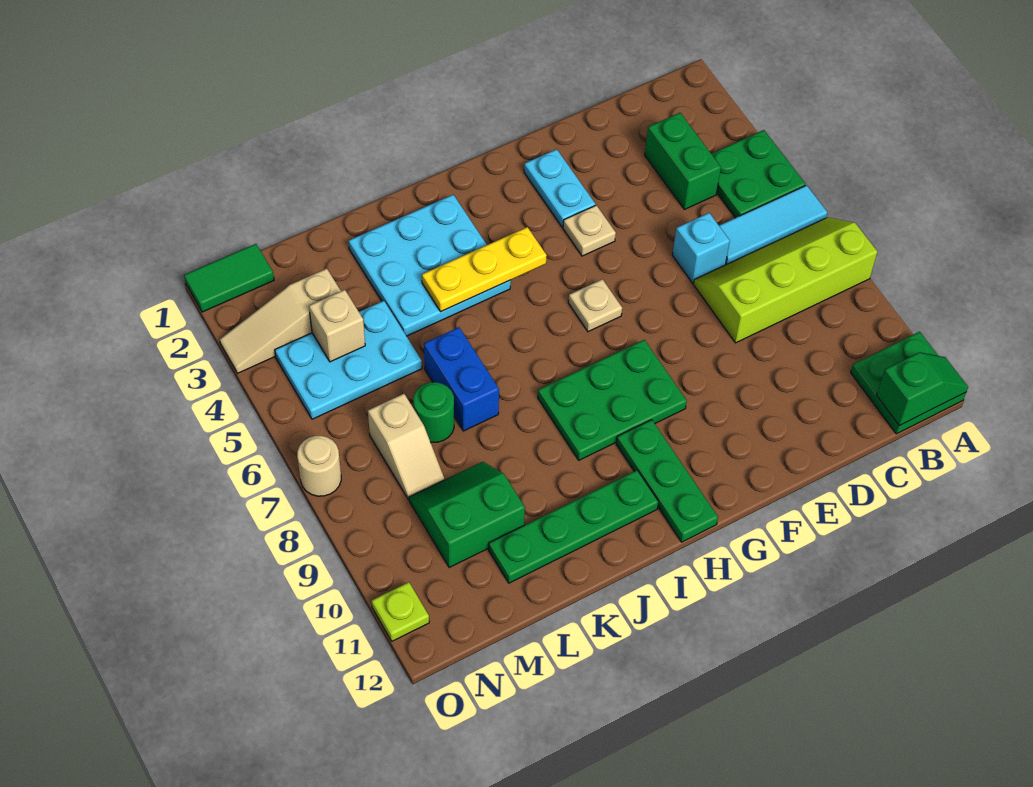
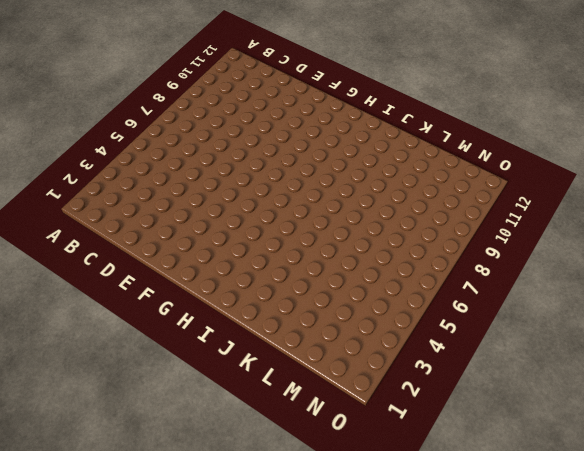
none -> green plate A4:B5 level 1
none -> cyan tile A6:C6 level 1
none -> lime slope A7:D8 level 1 top 8

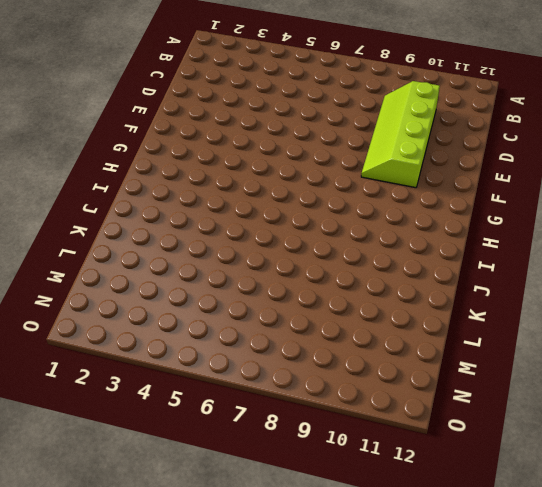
lime slope C9:F10 level 1 top 10 -> lime slope A7:D8 level 1 top 8
none -> green plate A4:B5 level 1
none -> cyan tile A6:C6 level 1
none -> green plate A11:B12 level 1

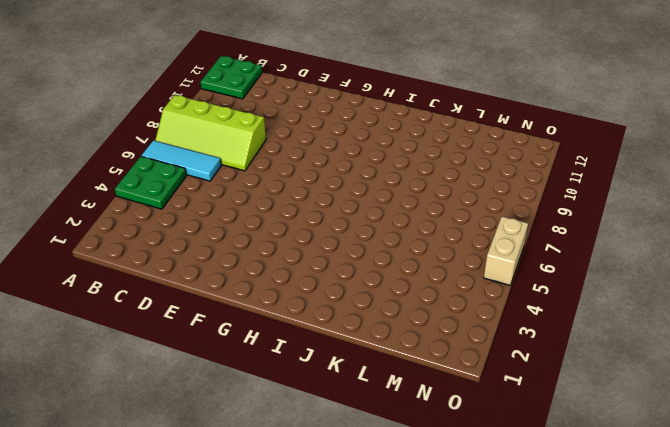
tan brick O5:O6 level 1 -> none
none -> green brick C3:C4 level 1
none -> cyan brick D6 level 1
none -> cyan plate F2:F3 level 1

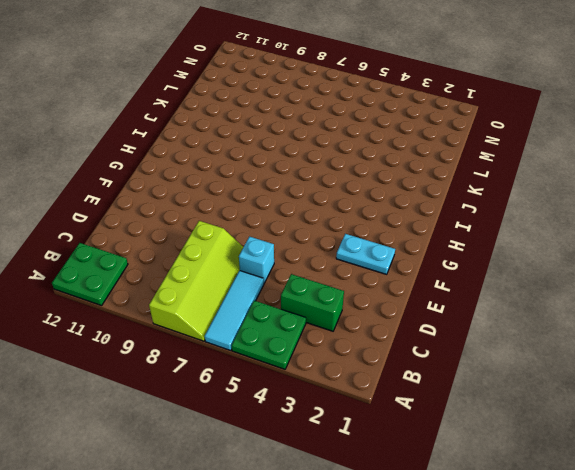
none -> tan plate F4 level 1
none -> tan plate G6 level 1
none -> green plate G8:I9 level 1

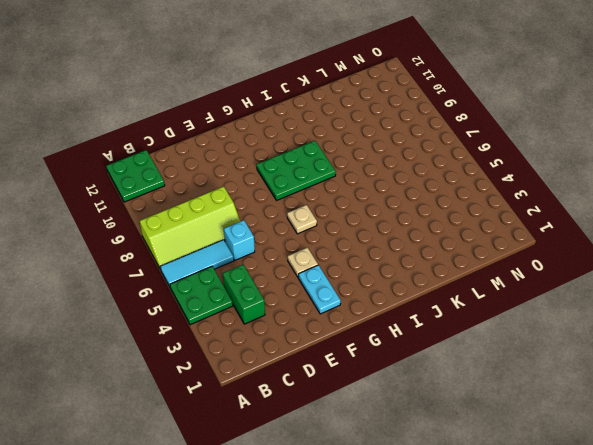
none -> green plate H10:H12 level 1
none -> cyan plate I2:K4 level 1
none -> green plate I11:L11 level 1

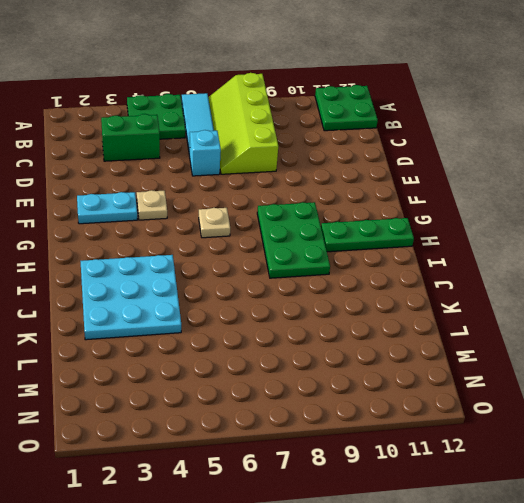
none -> green plate I11:L11 level 1
none -> blue brick K6:K7 level 1
none -> cyan plate L4:N5 level 1

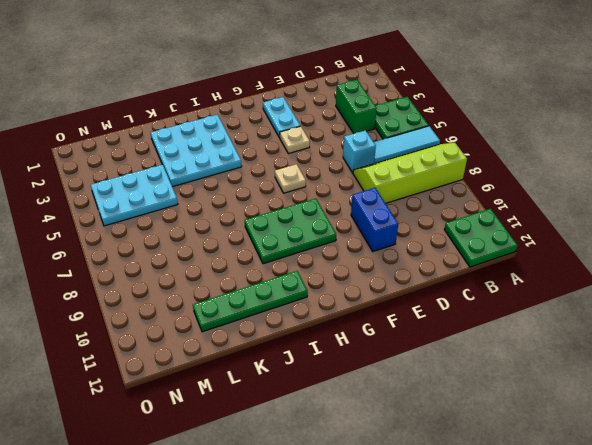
blue brick E9:E10 level 1 -> blue brick K6:K7 level 1
none -> green plate H10:H12 level 1
none -> green round brick L7 level 1
none -> green slope L9:M10 level 1 top 10

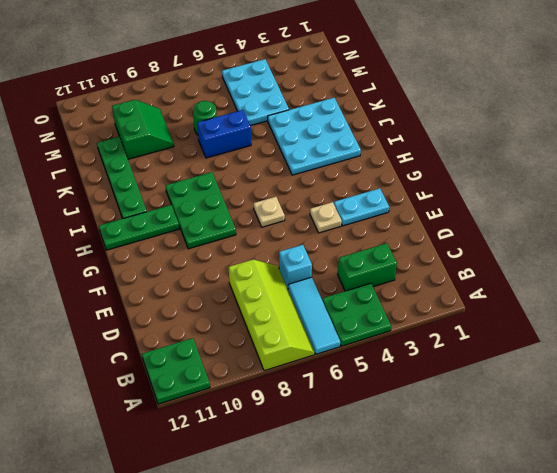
none -> tan slope M3:O3 level 1 top M
none -> tan slope M7:M8 level 1 top 7
none -> green tile N1:O1 level 1

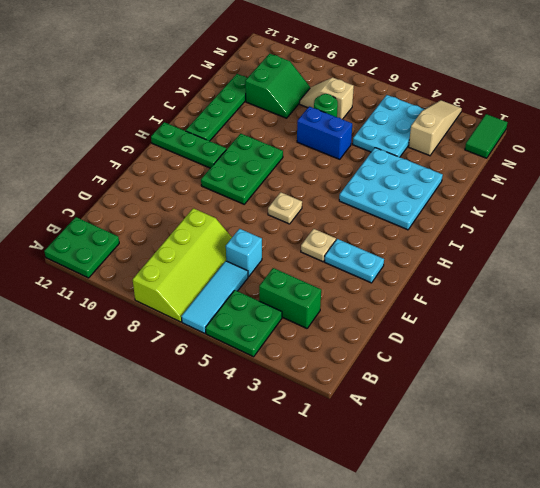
none -> tan round brick O7 level 1
none -> lime plate O11 level 1
none -> green slope A12:B12 level 2 top B

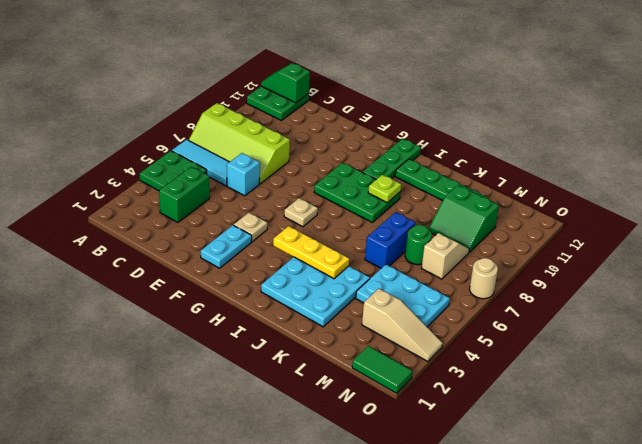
lime plate I9 level 2 -> lime plate O11 level 1
none -> tan brick M4 level 2

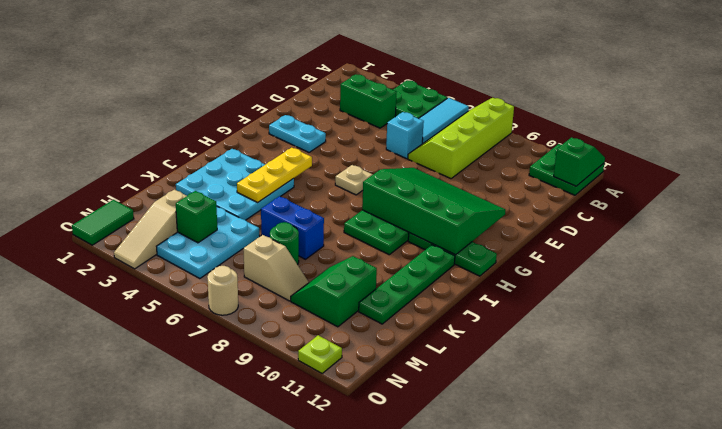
green slope F8:H11 level 2 top H -> none
green brick M4 level 2 -> tan brick M4 level 2
none -> tan plate F4 level 1

